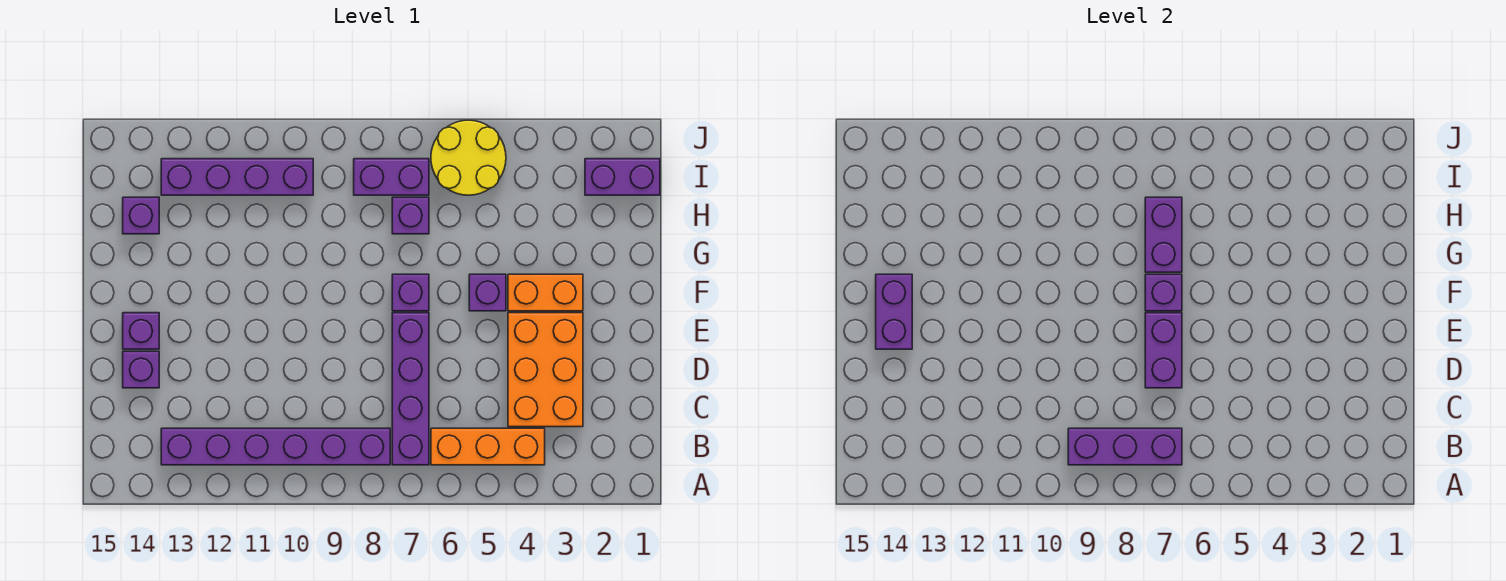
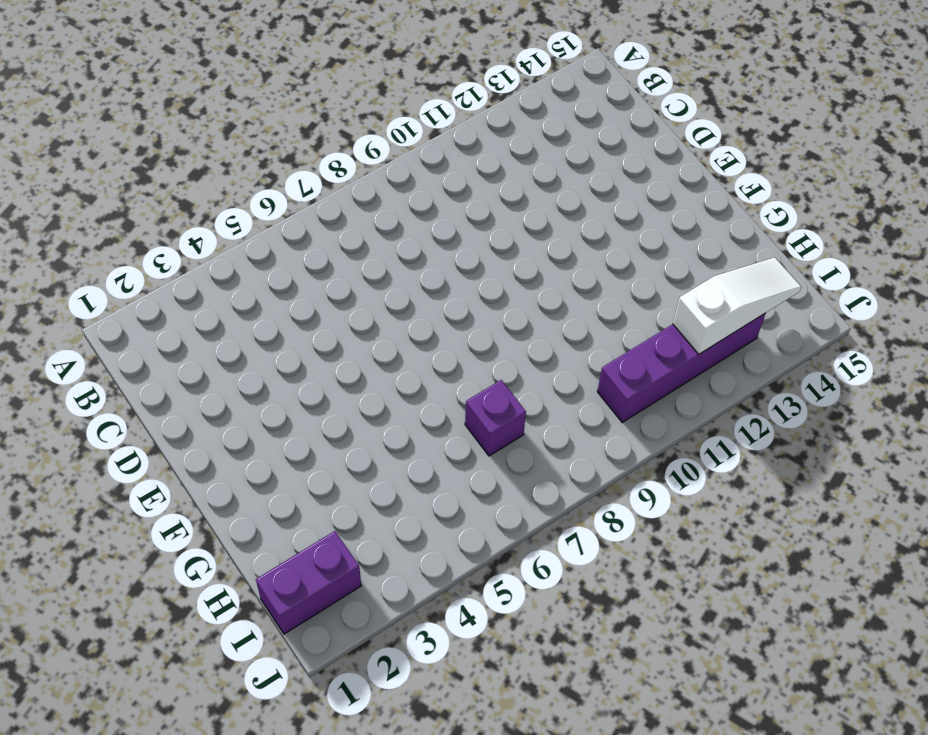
white slope I12:I14 level 2 top 12 -> none
none -> orange brick B4:B6 level 1
none -> purple brick B7:E7 level 1
none -> purple brick B8:B13 level 1

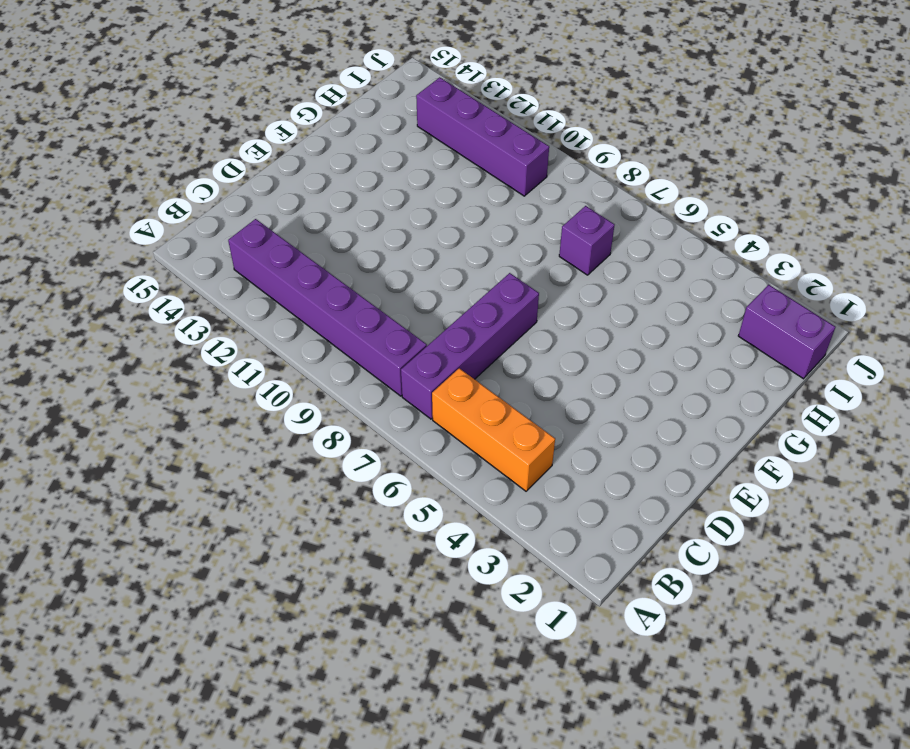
none -> orange brick C3:E4 level 1
none -> purple brick D14 level 1
none -> purple brick E14 level 1

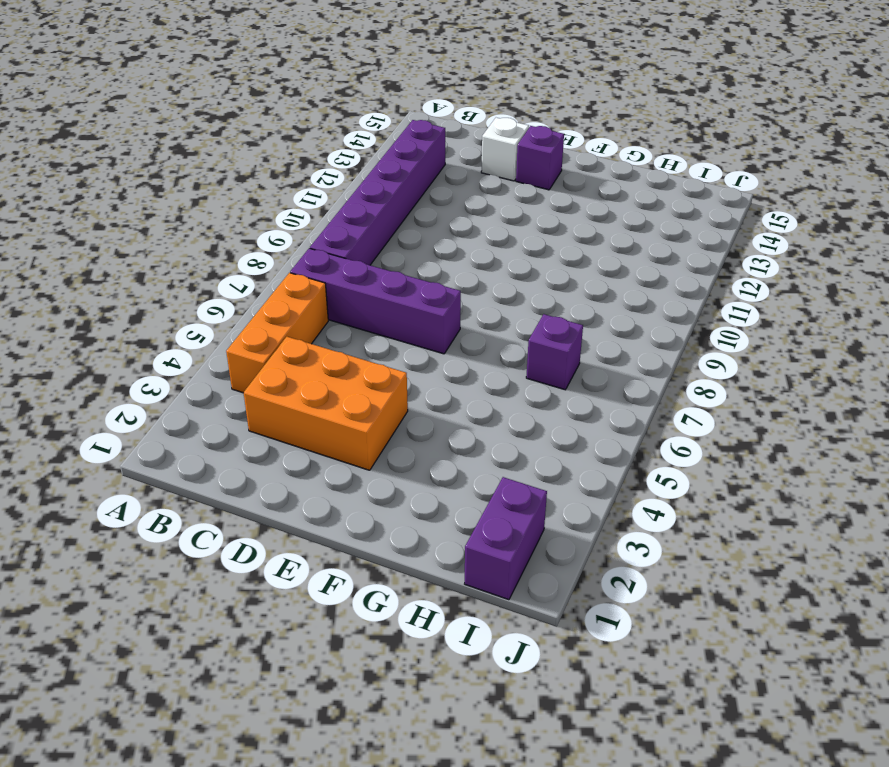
white brick D14 level 1 -> purple brick D14 level 1
none -> orange brick F3:F4 level 1
none -> purple brick F5 level 1
none -> purple brick F7 level 1

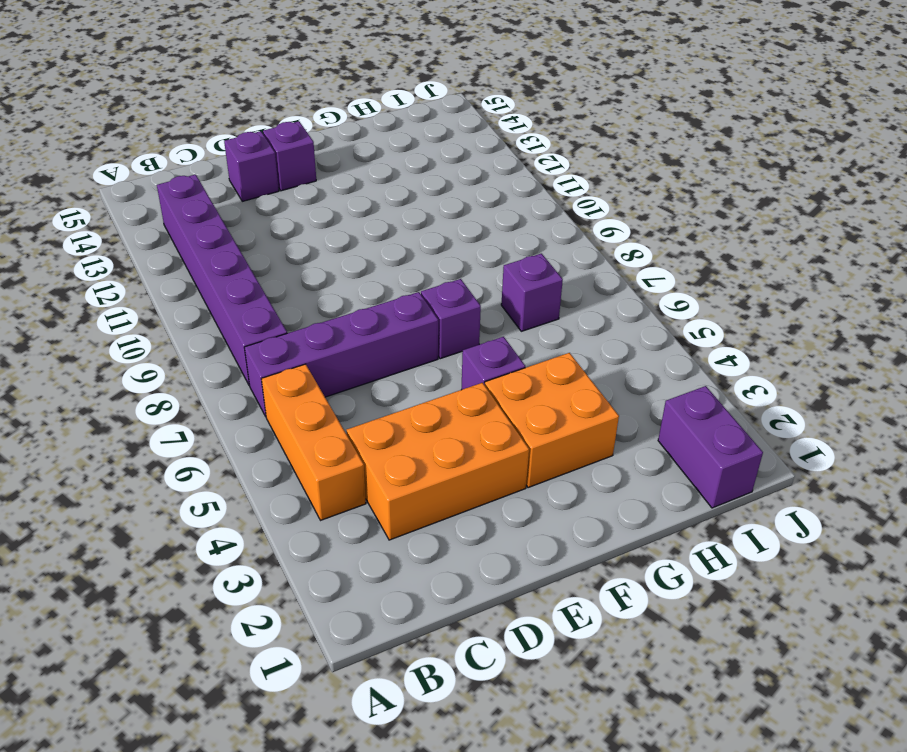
orange brick F3:G4 level 1 -> orange brick F3:F4 level 1
none -> purple brick H14 level 1
none -> yellow round brick I5:J6 level 1
none -> purple brick I7:I8 level 1

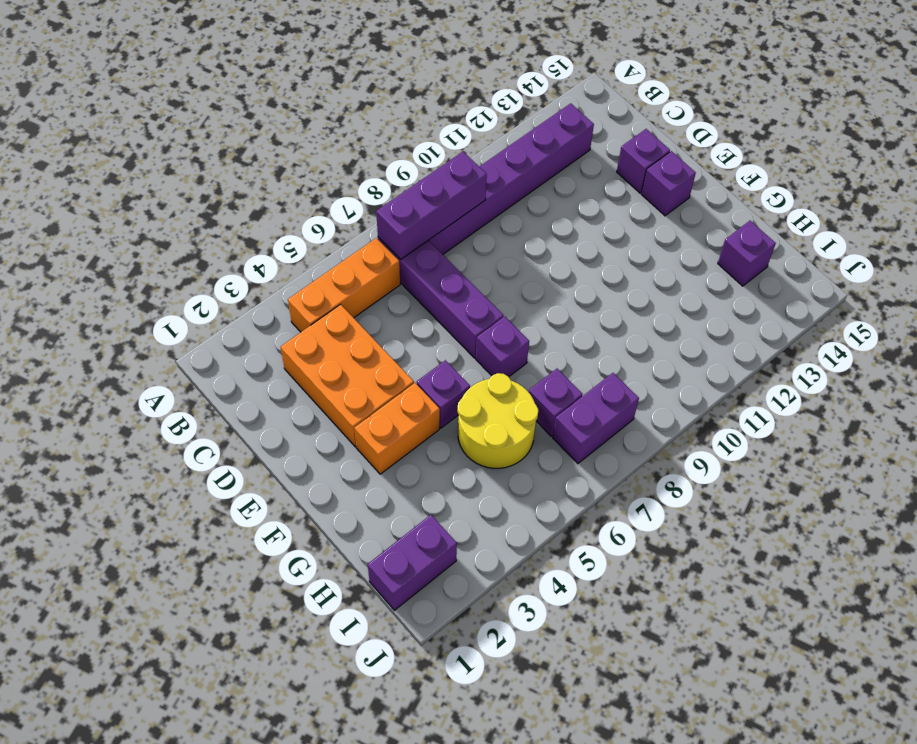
yellow round brick G5:H6 level 1 -> yellow round brick I5:J6 level 1
none -> purple brick I10:I13 level 1
none -> purple brick D7:E7 level 2
none -> purple brick E14:F14 level 2

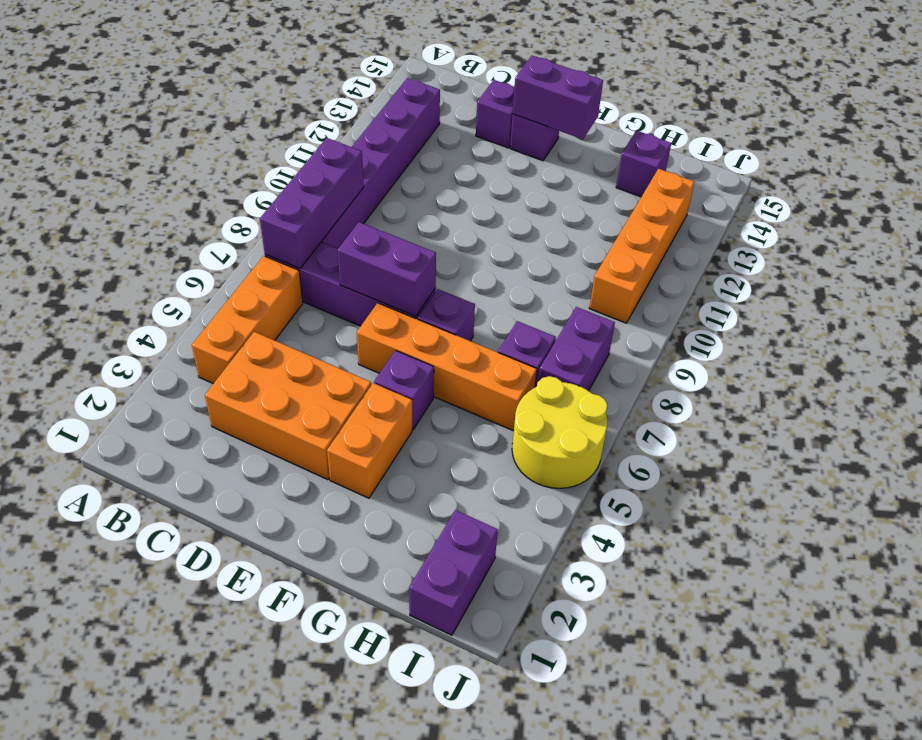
orange brick E6:H6 level 1 -> none
orange brick I10:I13 level 1 -> purple brick I10:I13 level 1
none -> purple brick F7 level 2
none -> purple brick G7:H7 level 2

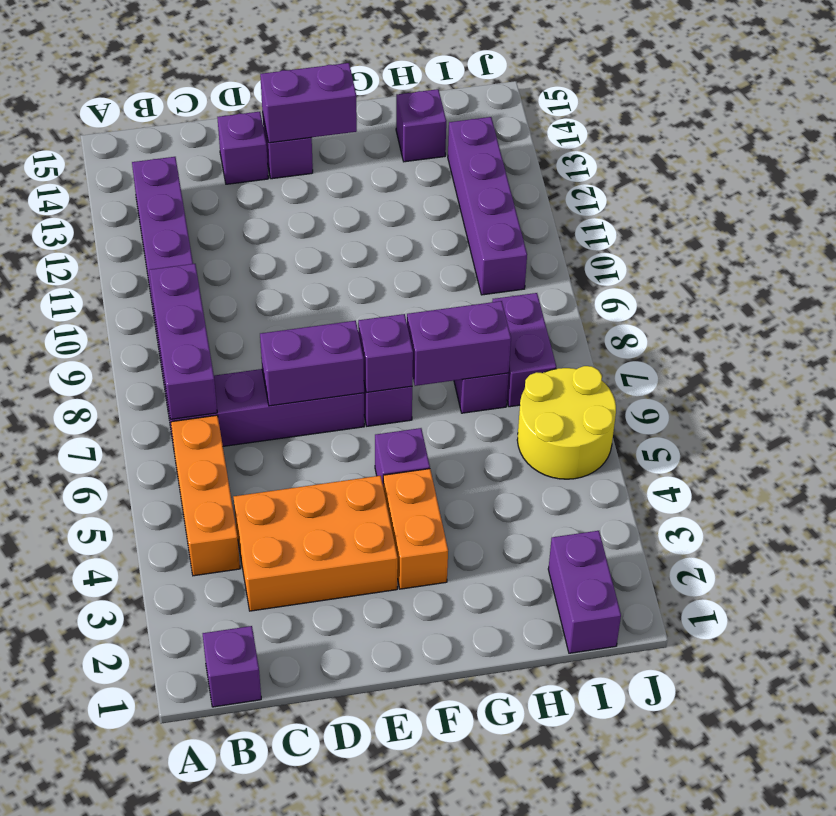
purple brick B1 level 1 -> none

